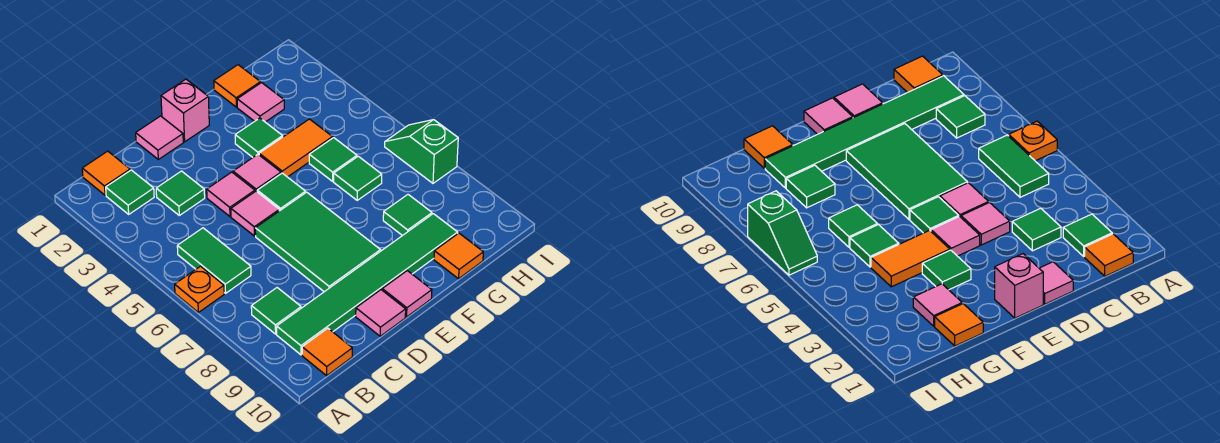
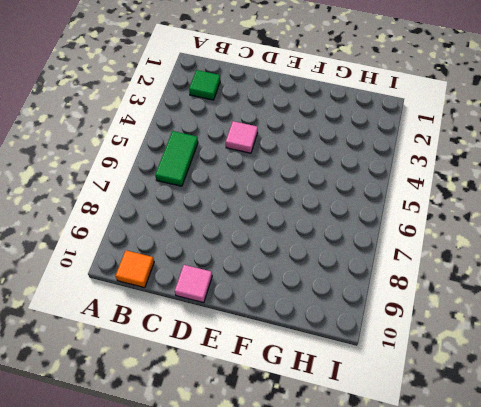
none -> orange plate A6 level 1
none -> orange tile B1 level 1
none -> green tile B8 level 1

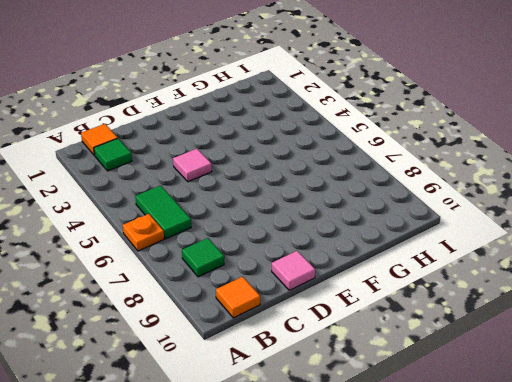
none -> green tile B9:G9 level 1
none -> green tile C3 level 1
none -> pink tile D1 level 1

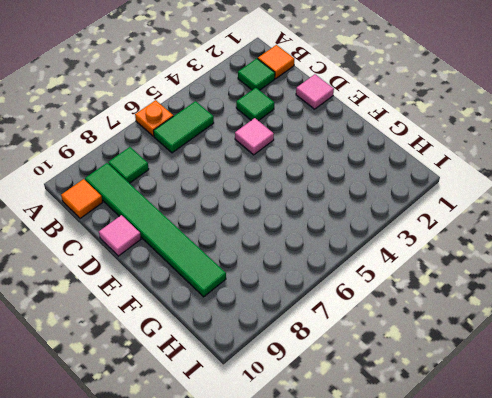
none -> pink tile D5 level 1
none -> green tile D6:E8 level 1
none -> pink brick E1 level 1

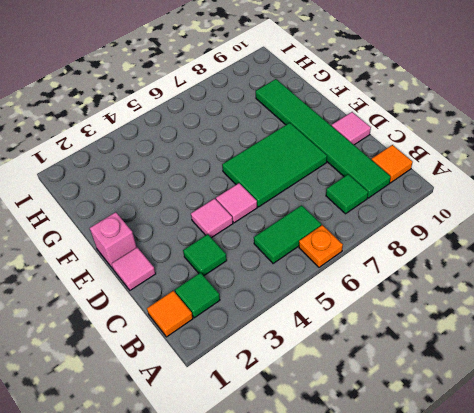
none -> pink tile E4 level 1
none -> green tile E5 level 1
none -> pink tile E10 level 1

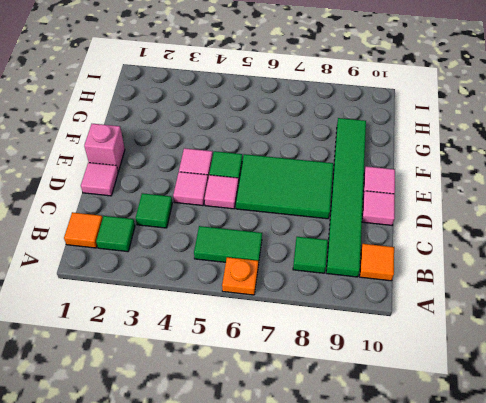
none -> green tile F3 level 1
none -> orange tile F4:G4 level 1
none -> orange tile G1 level 1

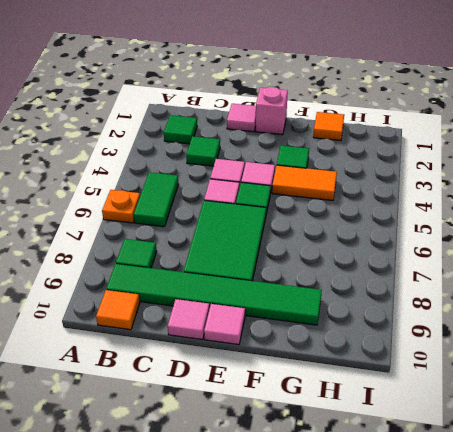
none -> orange tile B1 level 1
none -> pink tile G2 level 1
none -> green tile G5 level 1

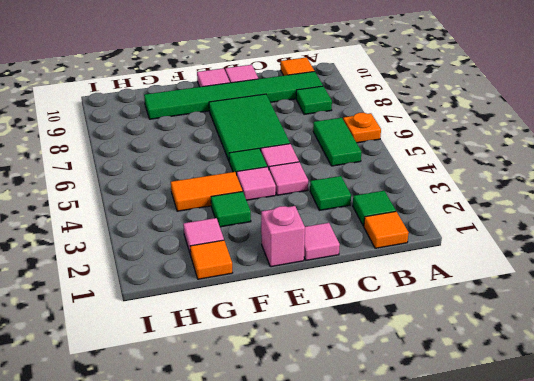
none -> green tile G5 level 1
none -> green tile G6 level 1
none -> green tile G8 level 1

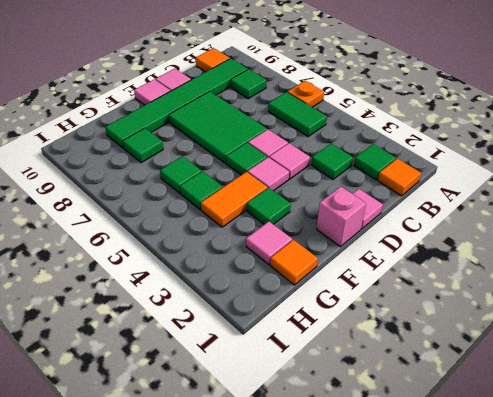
none -> orange tile G10 level 1
none -> green slope I6:I7 level 1 top 7

